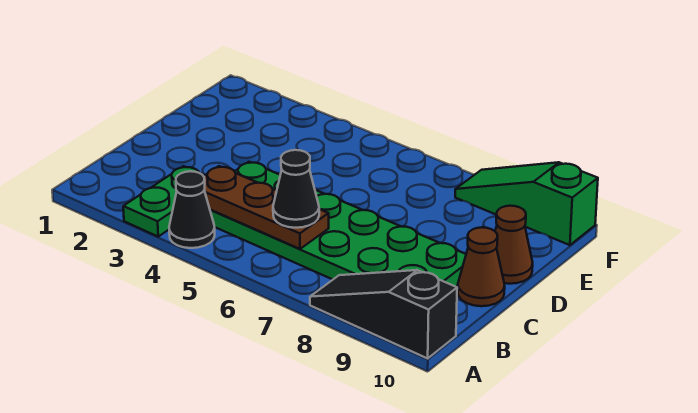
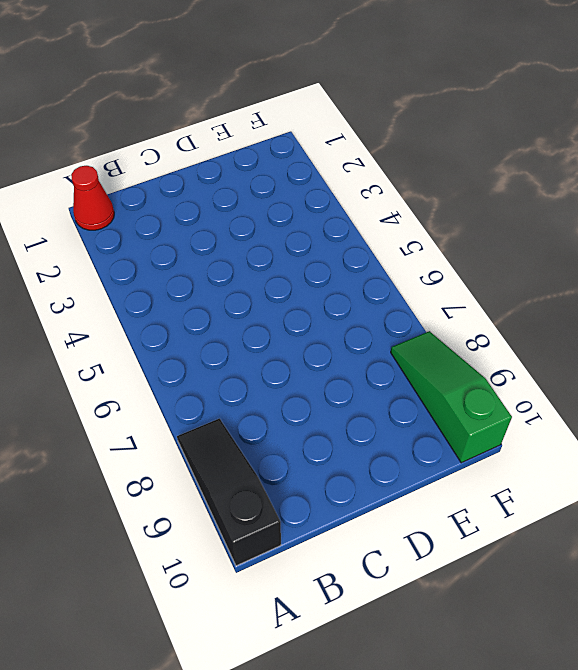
red cone A1 level 1 -> none
none -> green plate A3:B3 level 1
none -> black cone A4 level 1

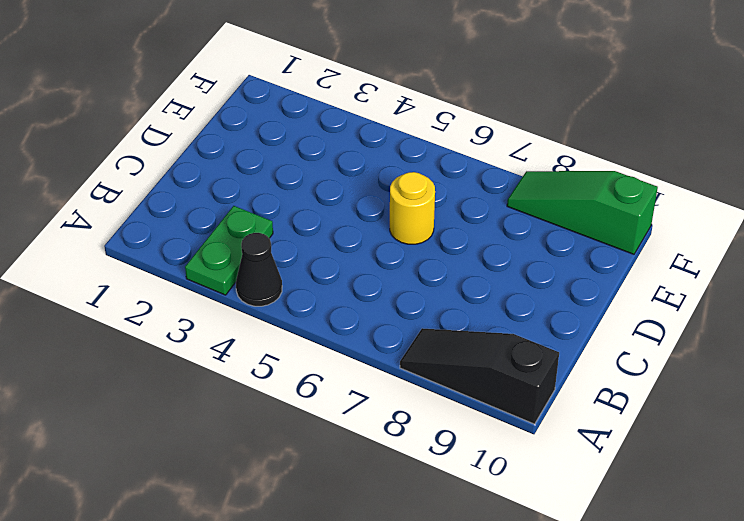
yellow round brick D6 level 1 -> none
none -> green plate B4:C9 level 1
none -> brown cone C10 level 1

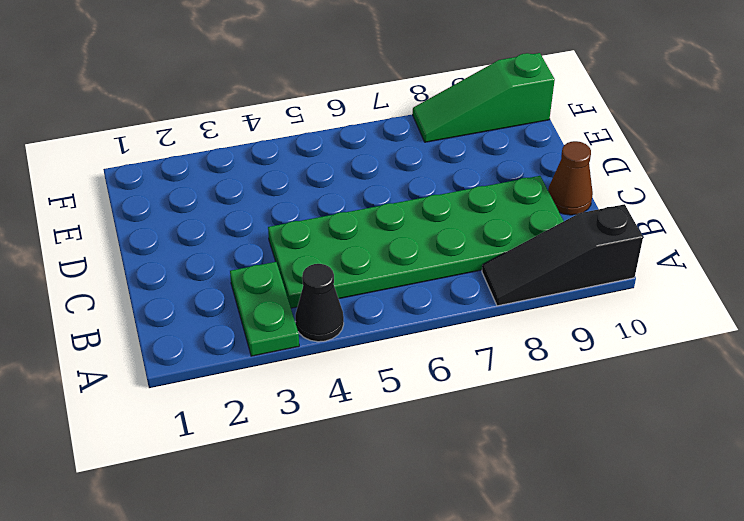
none -> brown cone D10 level 1
none -> brown plate B4:B6 level 2

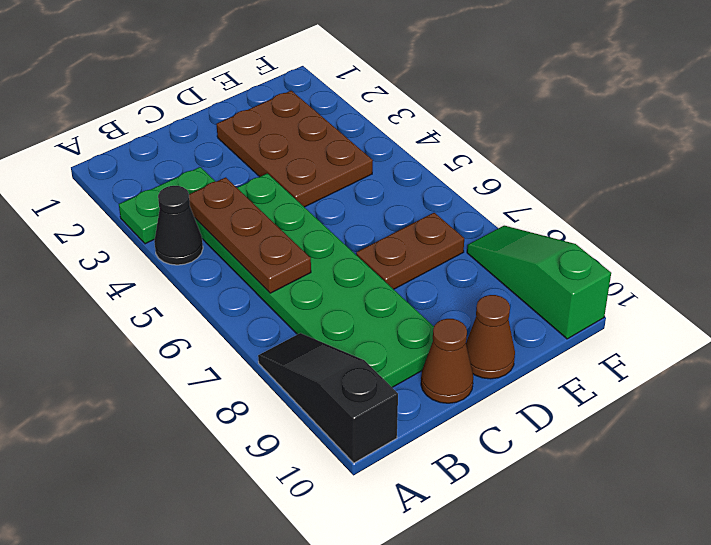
brown plate D2:E4 level 1 -> none
brown plate D7:E7 level 1 -> none
none -> black cone B6 level 3

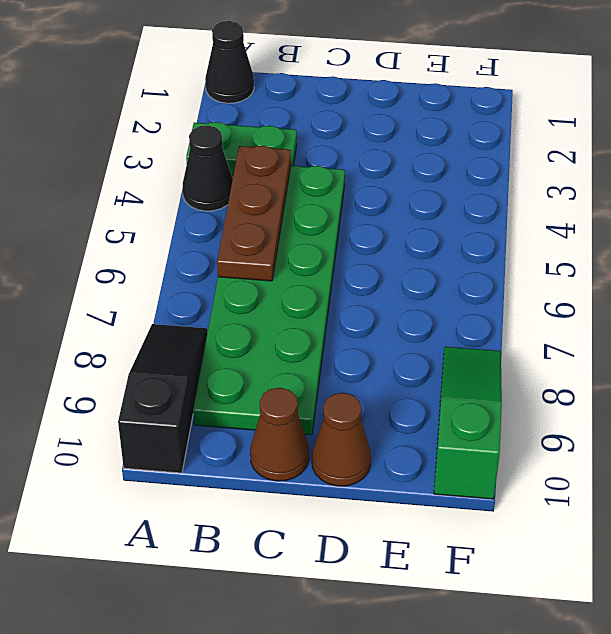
black cone A1 level 1 -> black cone B6 level 3

